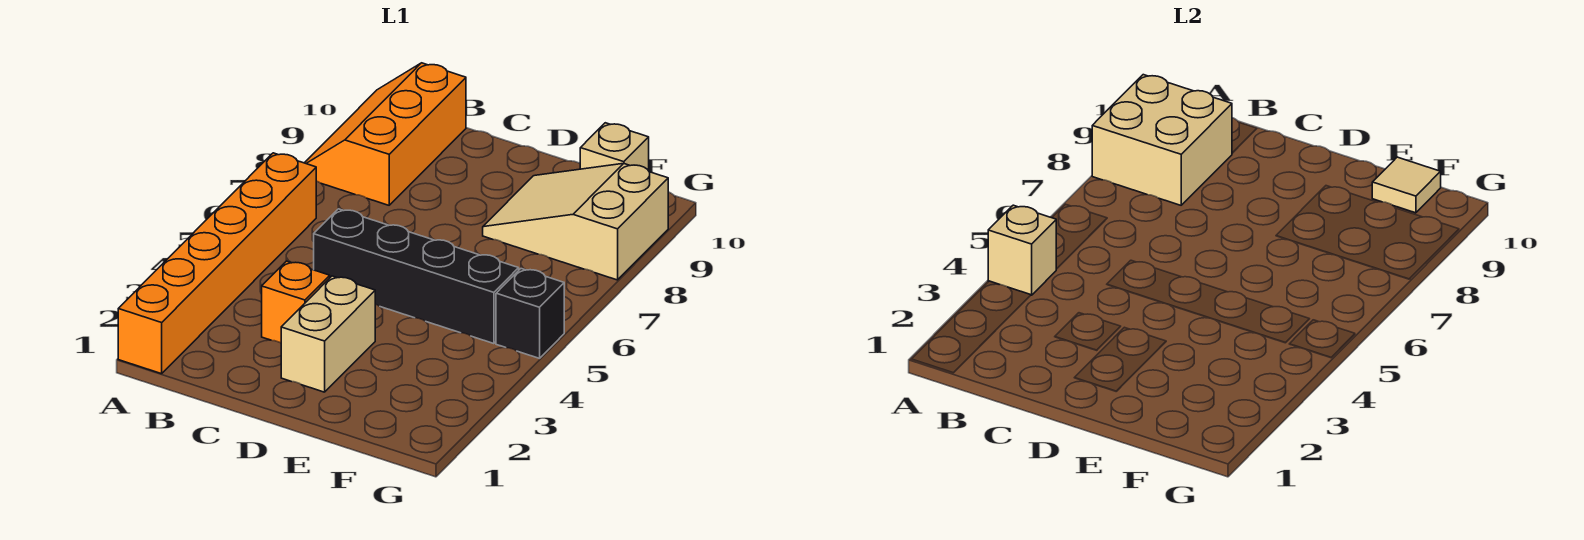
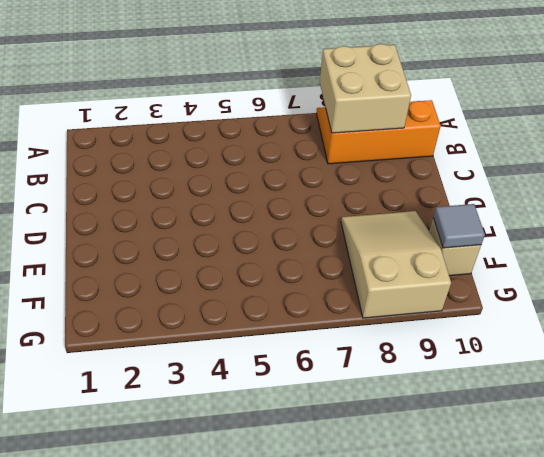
grey tile F10 level 2 -> tan tile F10 level 2
none -> orange brick A1:A6 level 1
none -> orange brick C3 level 1

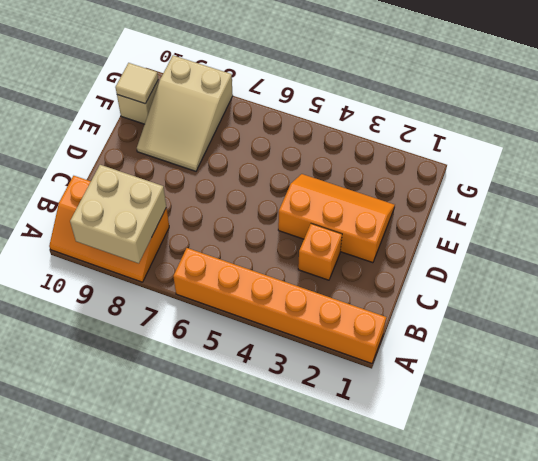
orange slope D2:E4 level 1 top D -> tan brick D2:D3 level 1
none -> black brick C5:F5 level 1
none -> black brick G5 level 1

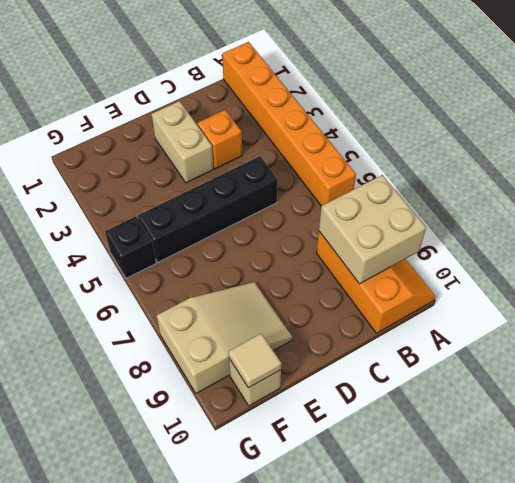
none -> tan brick A4 level 2

